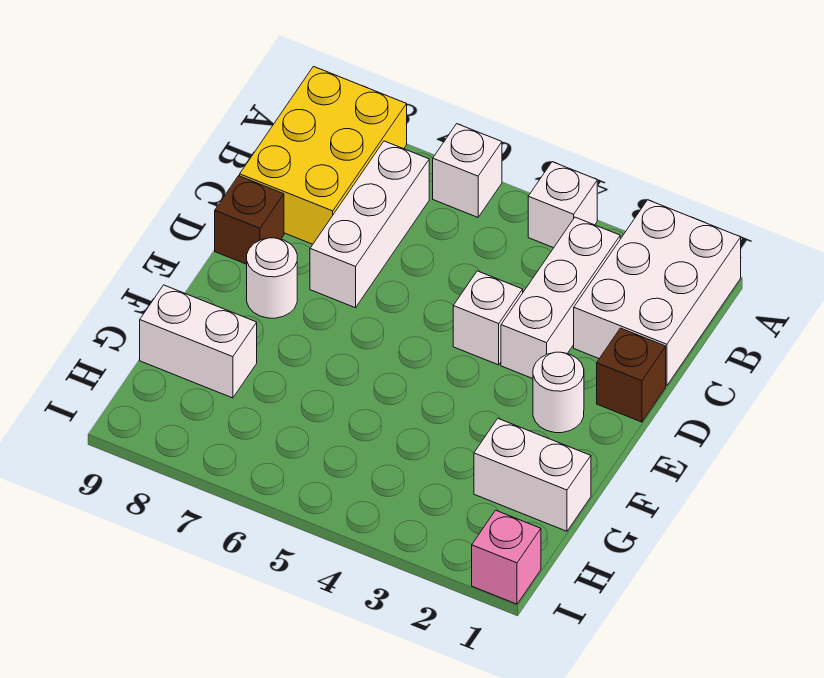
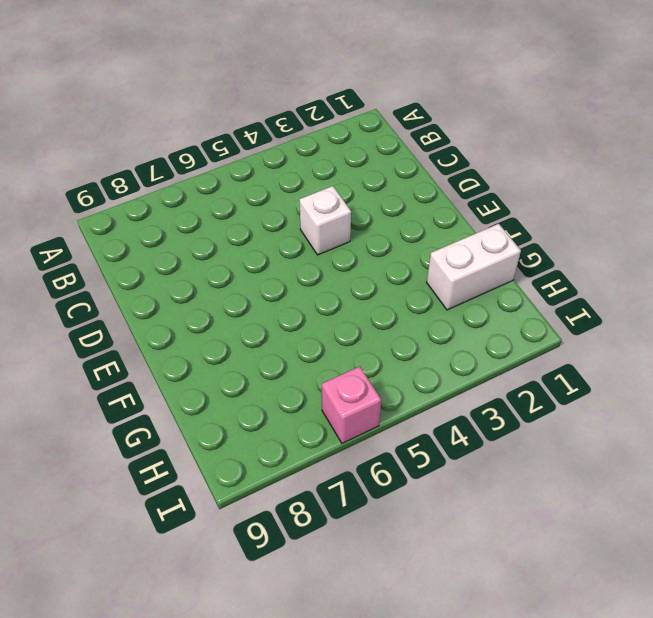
pink brick I6 level 1 -> pink brick I1 level 1
none -> white brick A1:C2 level 1
none -> white brick A4 level 1
none -> white brick A6 level 1

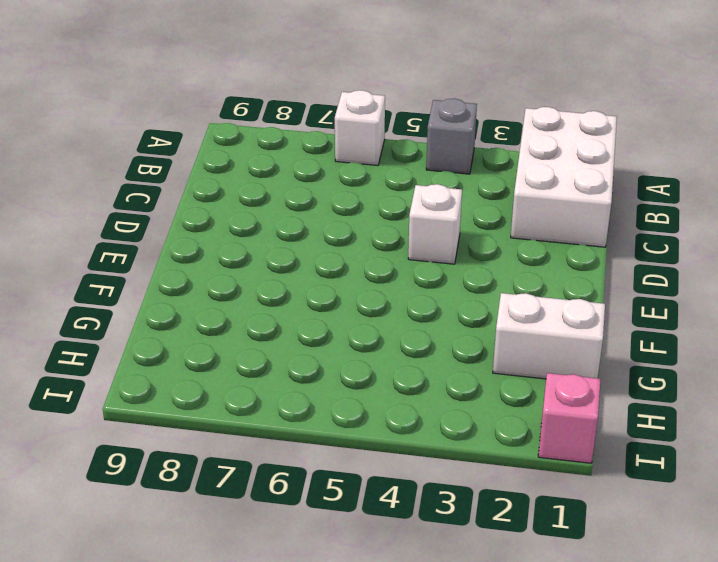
grey brick A4 level 1 -> white brick A4 level 1
none -> yellow brick A8:C9 level 1
none -> white brick B3:D3 level 1
none -> white brick B7:D7 level 1

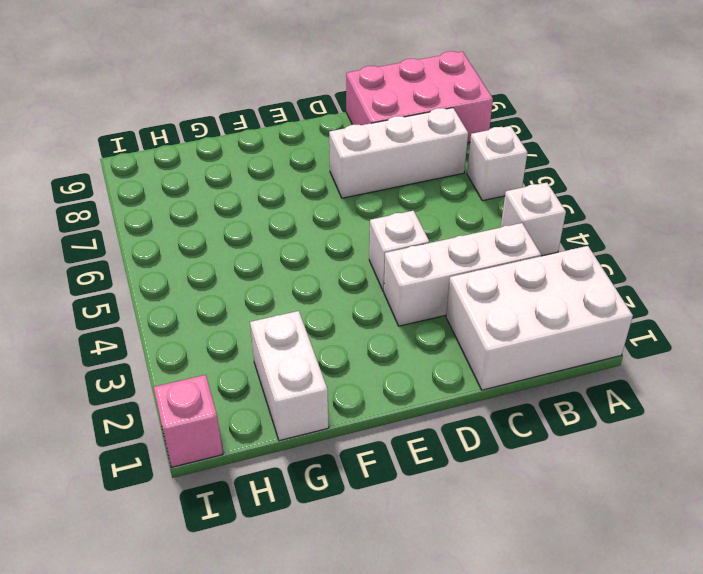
pink brick A8:C9 level 1 -> yellow brick A8:C9 level 1
none -> brown brick D1 level 1
none -> brown brick D9 level 1
none -> white round brick E2 level 1

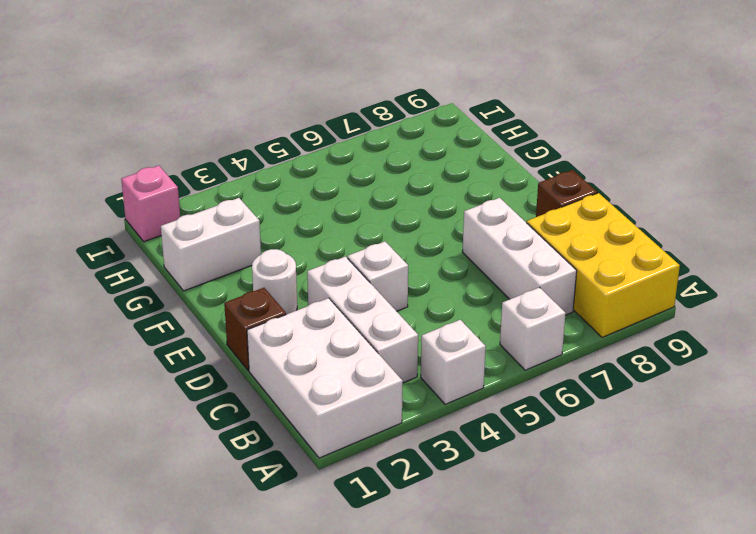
none -> white round brick E8 level 1
none -> white brick G8:G9 level 1

